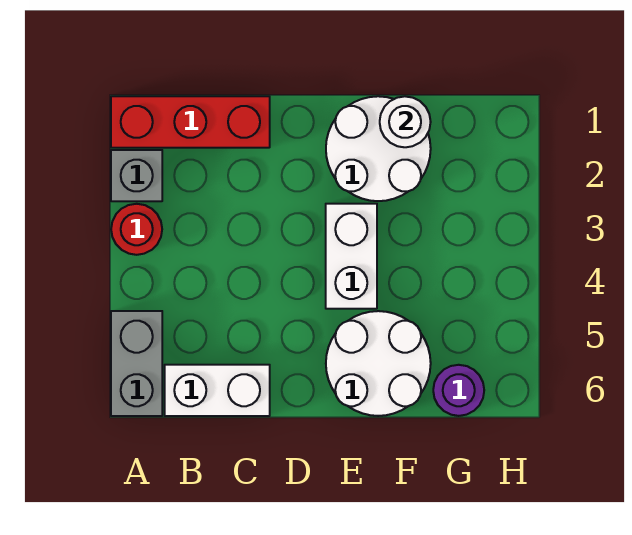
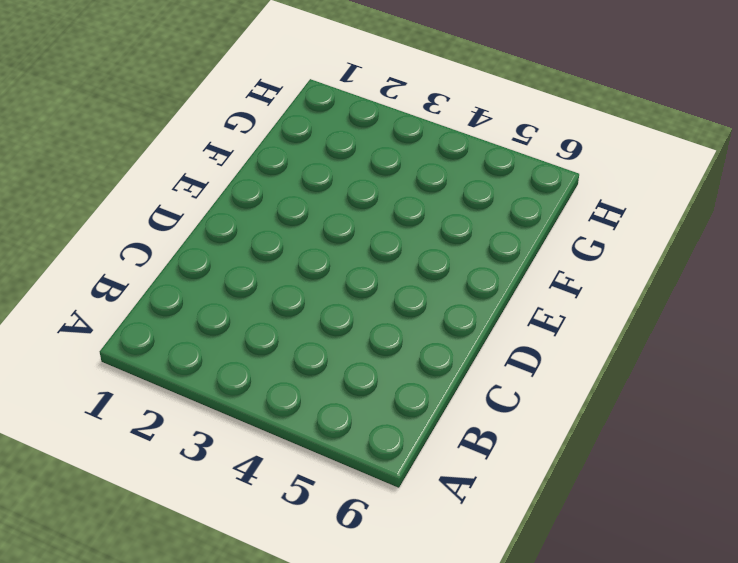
none -> red brick A1:C1 level 1
none -> grey brick A2 level 1

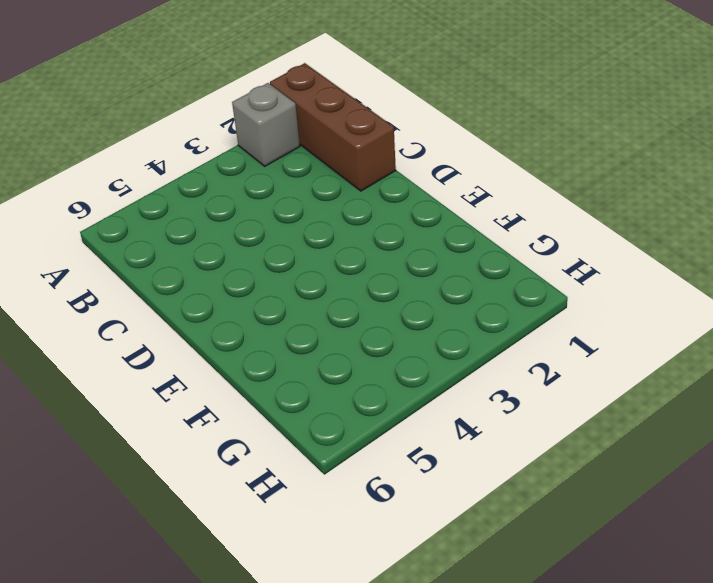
brown brick A1:C1 level 1 -> red brick A1:C1 level 1
none -> red round brick A3 level 1
none -> grey brick A5:A6 level 1

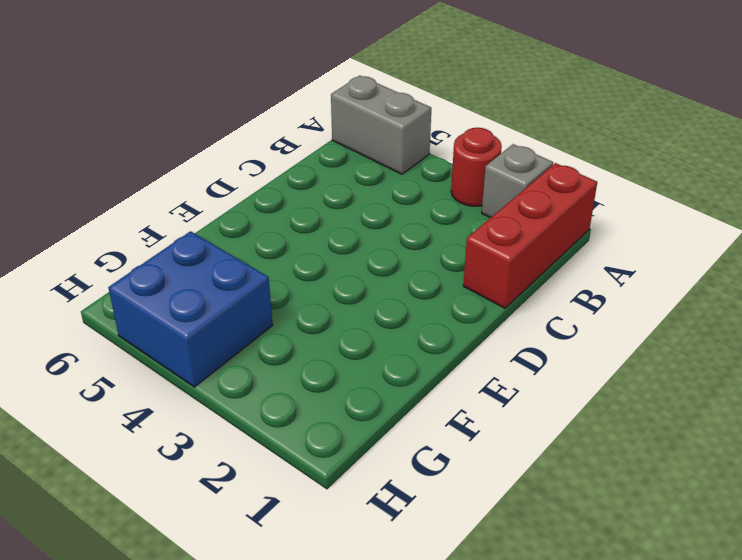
blue brick G4:H5 level 1 -> none
none -> white brick B6:C6 level 1
none -> white round brick E1:F2 level 1

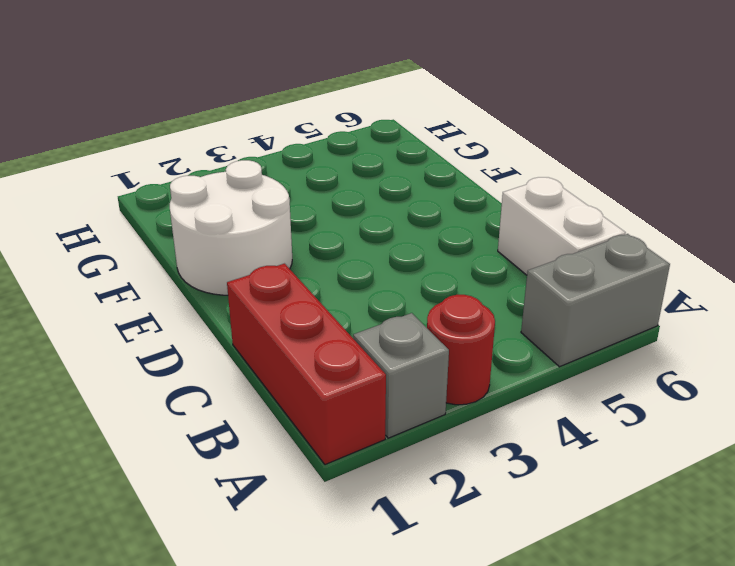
none -> white brick E3:E4 level 1
none -> white round brick E5:F6 level 1

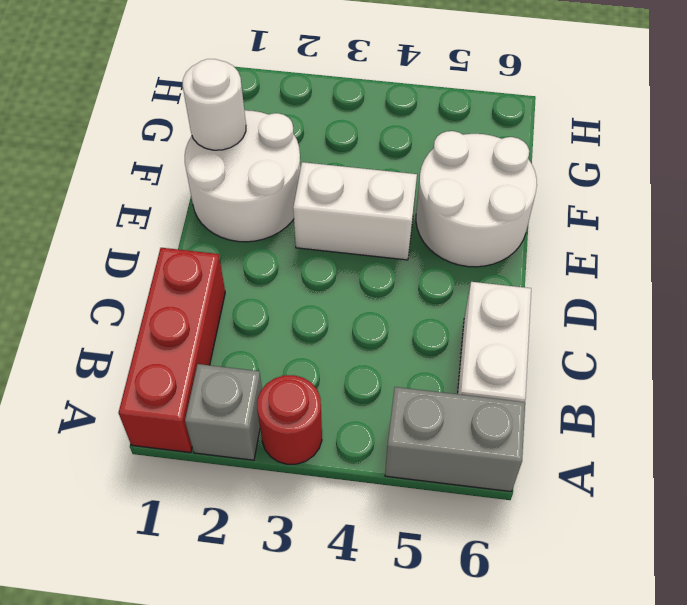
none -> purple round brick G6 level 1

